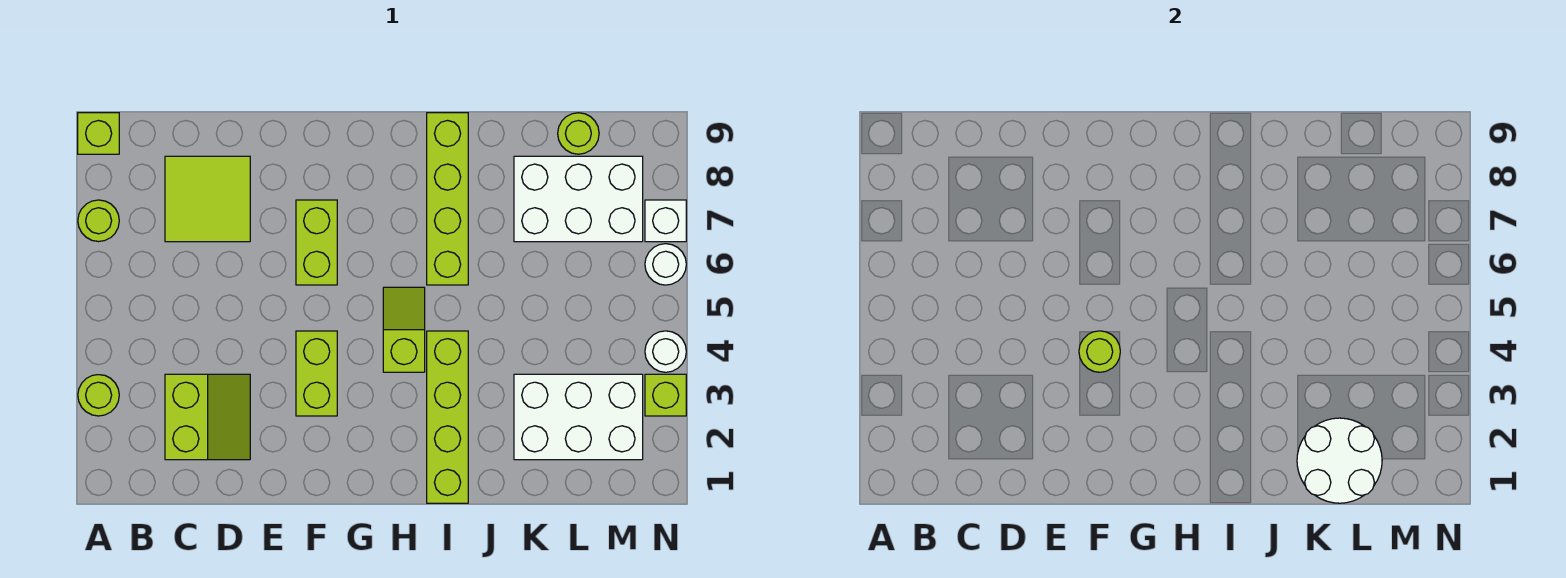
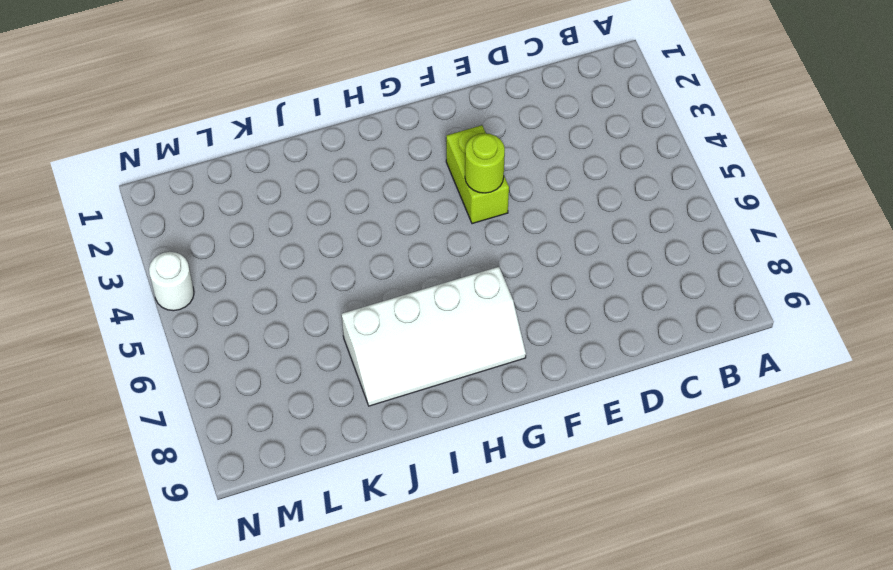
white slope G7:J8 level 1 top 7 -> lime brick I6:I9 level 1
none -> lime round brick A3 level 1
none -> lime round brick A7 level 1
none -> lime brick A9 level 1

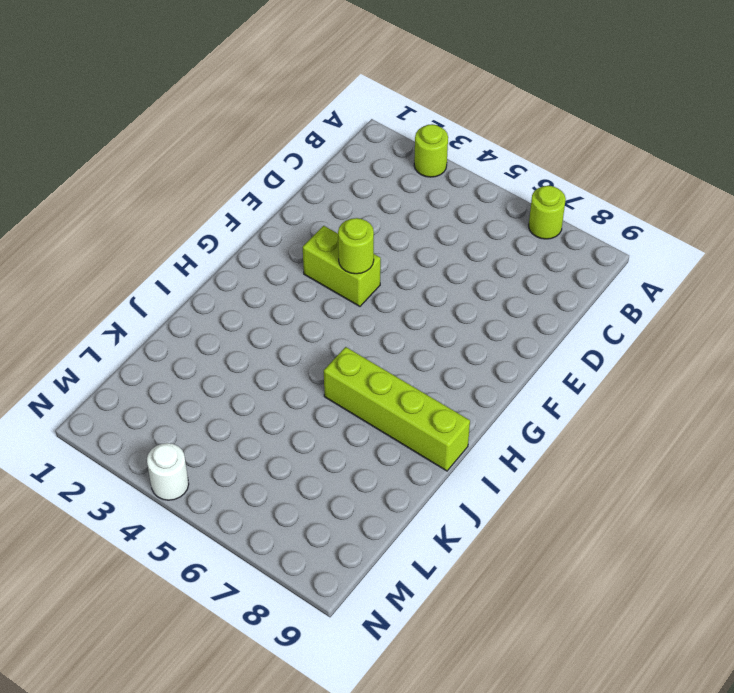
none -> lime brick A9 level 1
none -> lime slope C2:D3 level 1 top C
none -> lime tile C7:D8 level 1

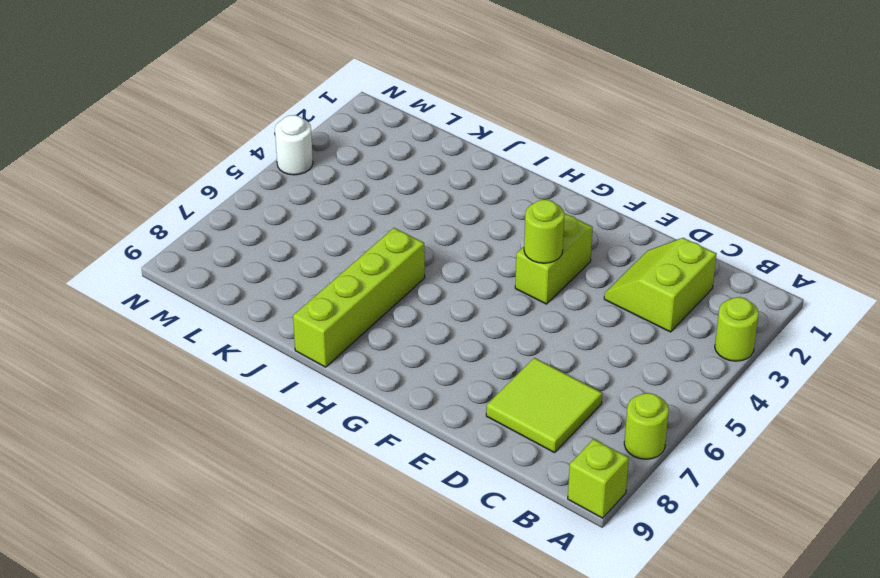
none -> lime brick F6:F7 level 1
none -> lime slope H4:H5 level 1 top 4
none -> lime brick I1:I4 level 1

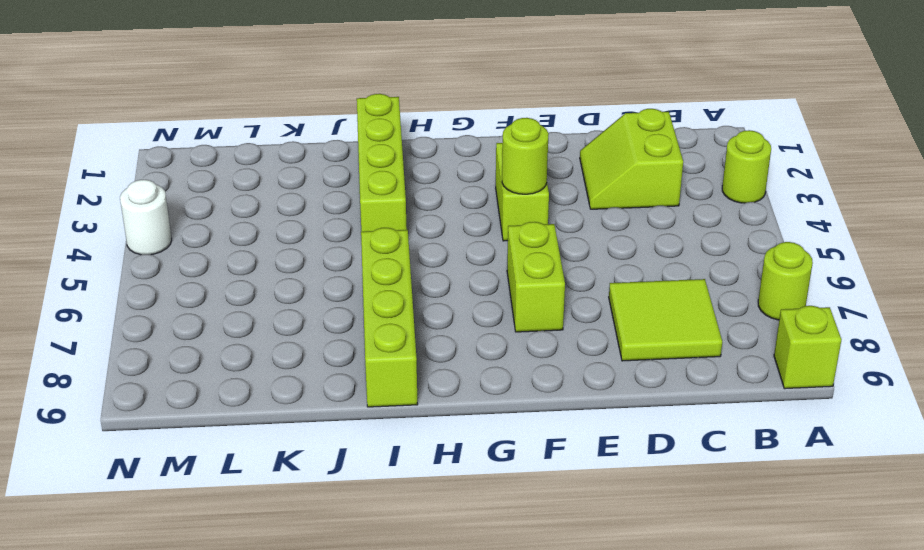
none -> lime slope H4:H5 level 1 top 4
none -> white brick K2:M3 level 1
none -> white brick K7:M8 level 1

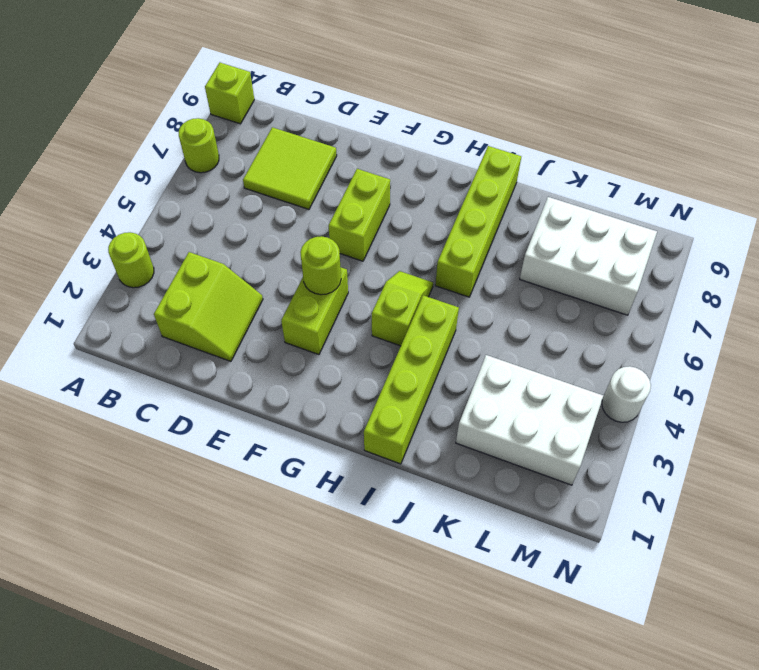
none -> lime round brick L9 level 1
none -> lime brick N3 level 1
none -> white round brick N6 level 1

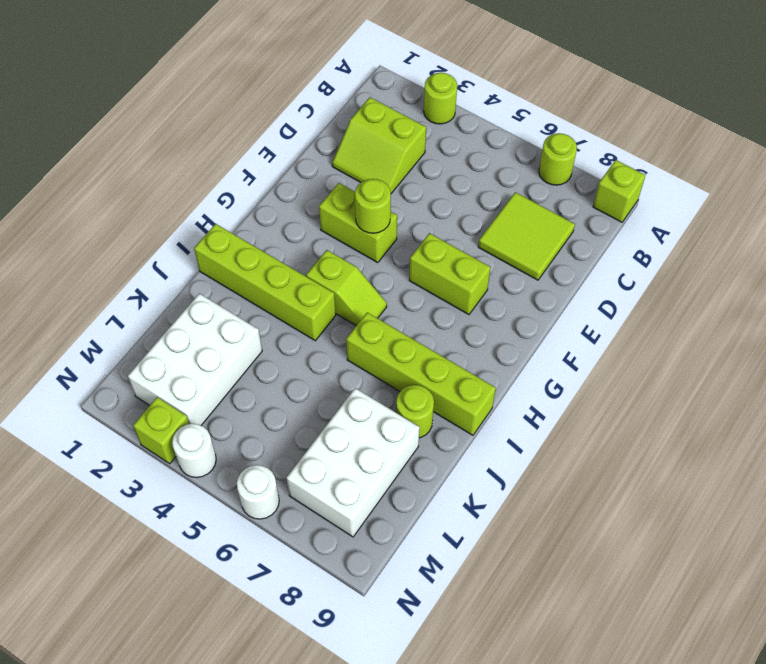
lime round brick J8 level 1 -> lime round brick L9 level 1
none -> white brick N7 level 1
none -> white round brick K1:L2 level 2

